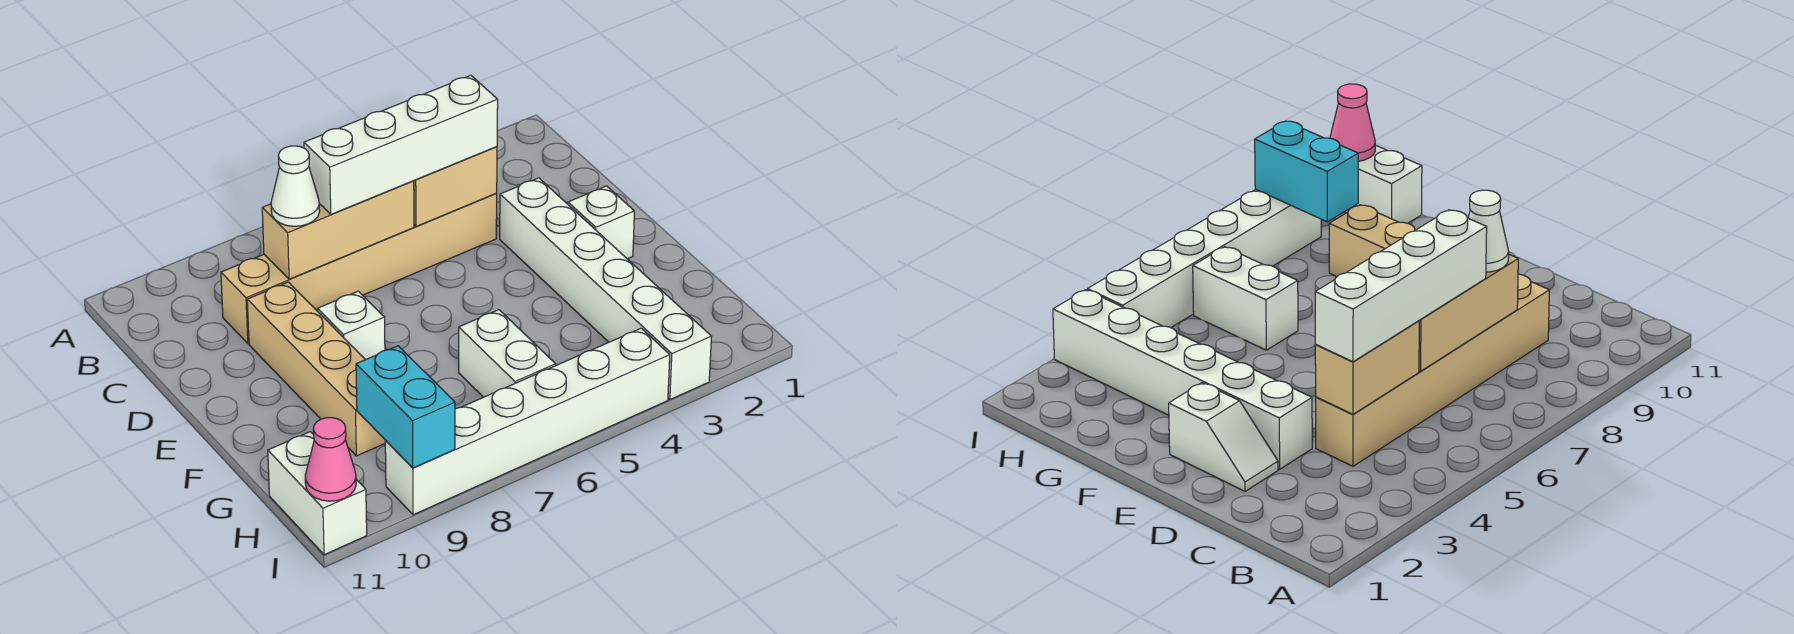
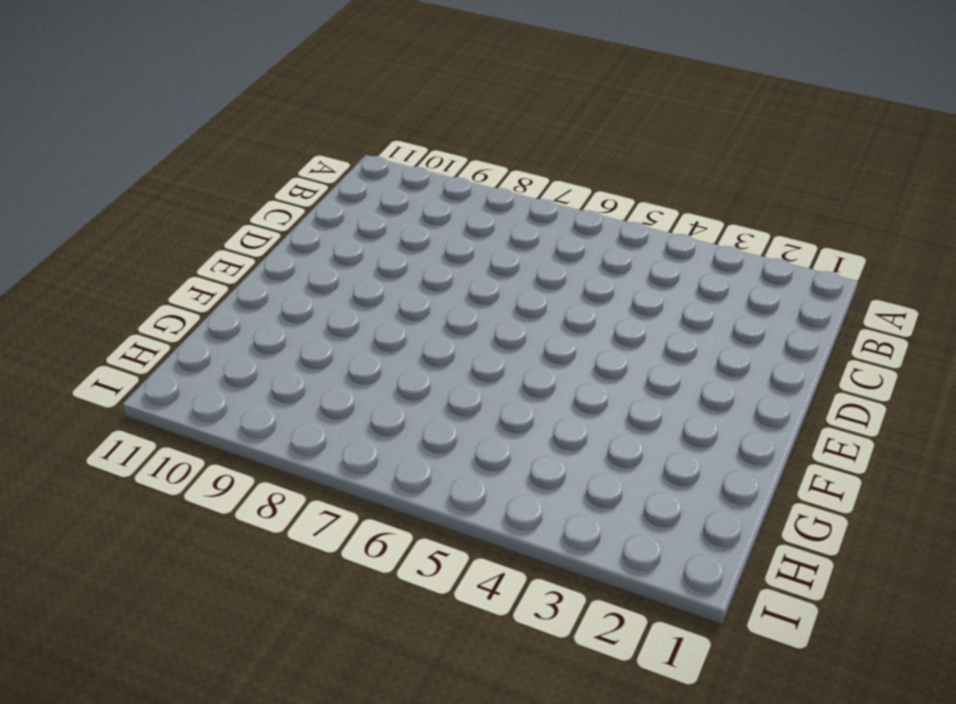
none -> tan brick C4:C9 level 1
none -> white slope D2:E2 level 1 top E
none -> white brick D3:I3 level 1

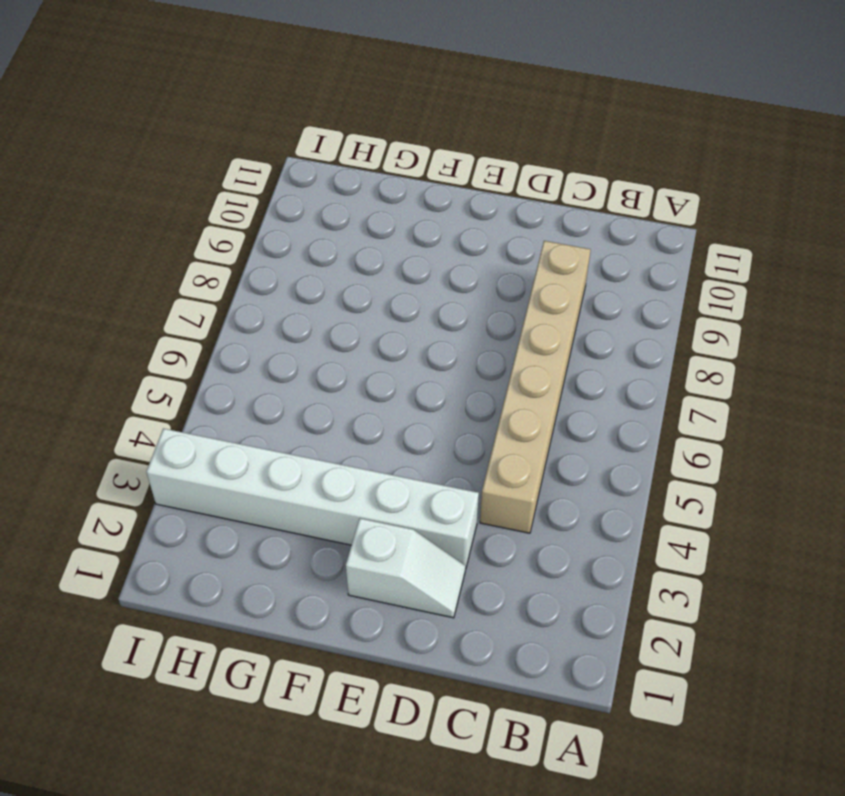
none -> tan brick D9:G9 level 1
none -> white brick E8 level 1
none -> white brick G6:H6 level 1

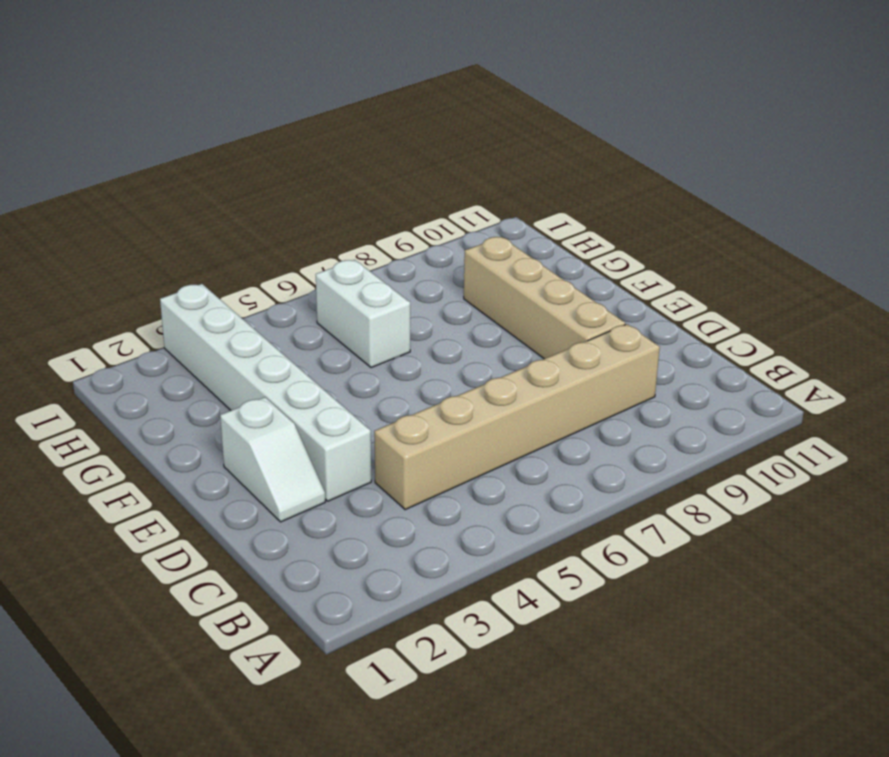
none -> white brick E8 level 1
none -> white brick H11:I11 level 1
none -> white brick I4:I9 level 1

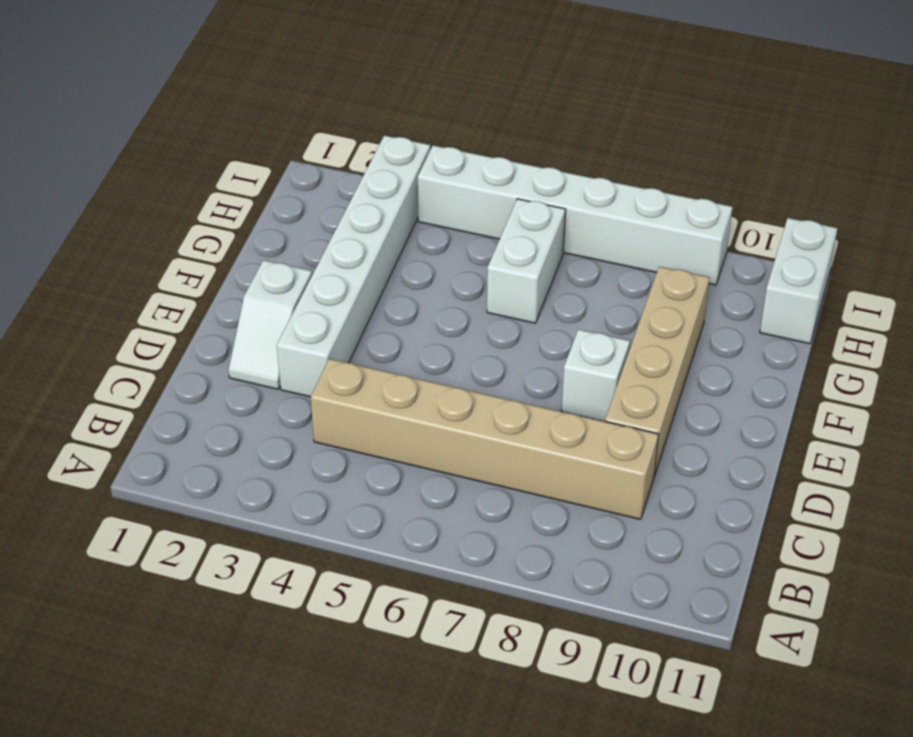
none -> tan brick C4:C5 level 2
none -> tan brick C6:C8 level 2
none -> cyan brick H9:I9 level 2

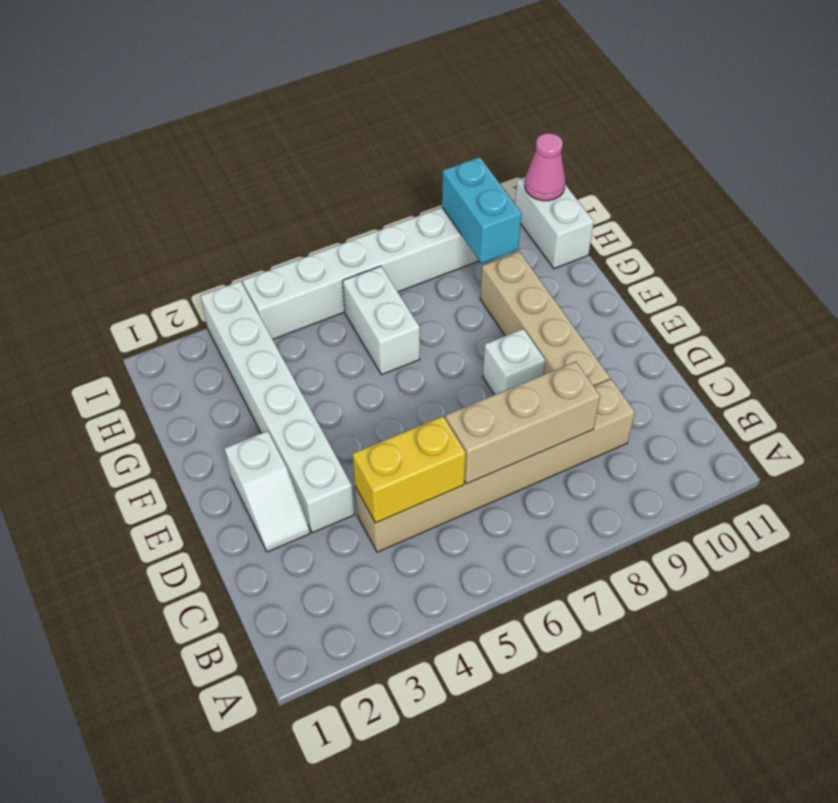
yellow brick C4:C5 level 2 -> tan brick C4:C5 level 2
none -> white brick C4:C7 level 3
none -> white cone C8 level 3

